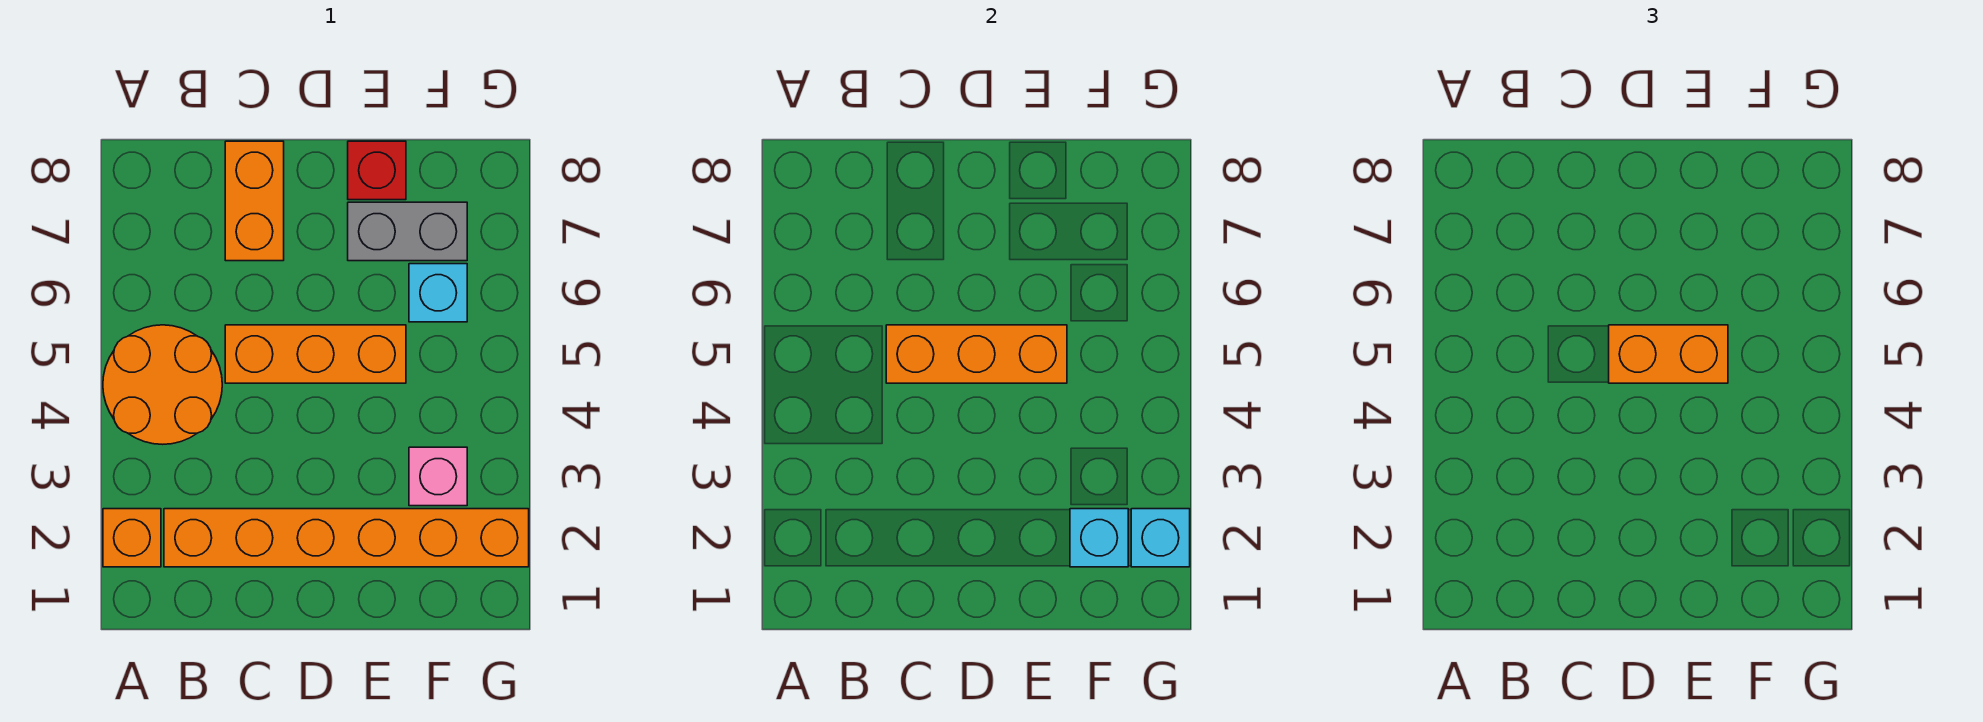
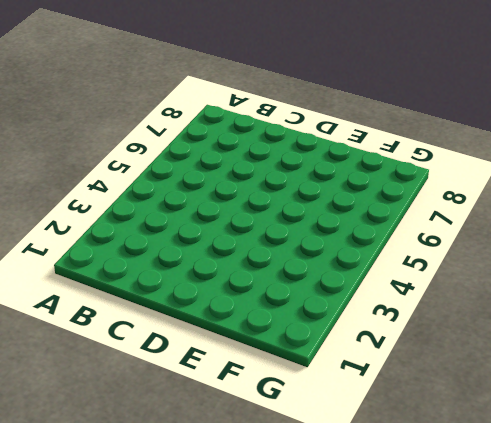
none -> orange brick A2 level 1
none -> orange round brick A4:B5 level 1
none -> orange brick B2:G2 level 1

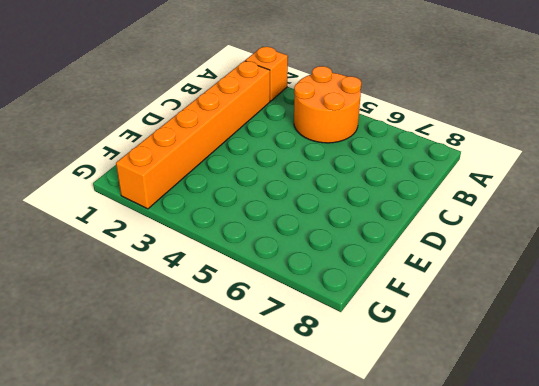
none -> orange brick C5:E5 level 1
none -> orange brick C7:C8 level 1
none -> grey brick E7:F7 level 1

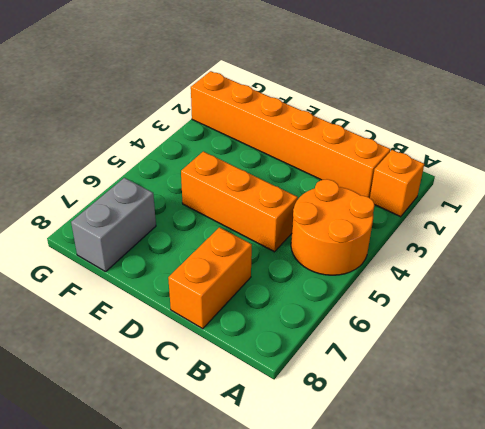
grey brick F7:F8 level 1 -> grey brick E7:F7 level 1
none -> red brick E8 level 1
none -> pink brick F3 level 1
none -> cyan brick F6 level 1

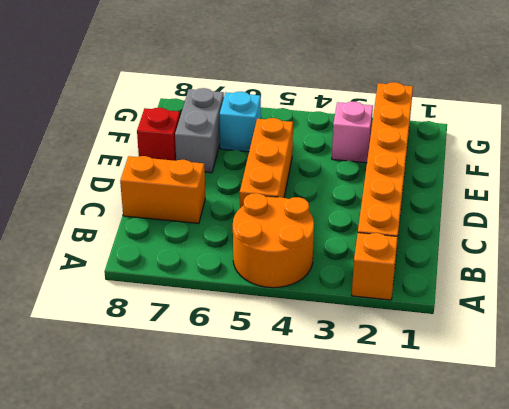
none -> orange brick C5:E5 level 2
none -> cyan brick F2 level 2
none -> cyan brick G2 level 2

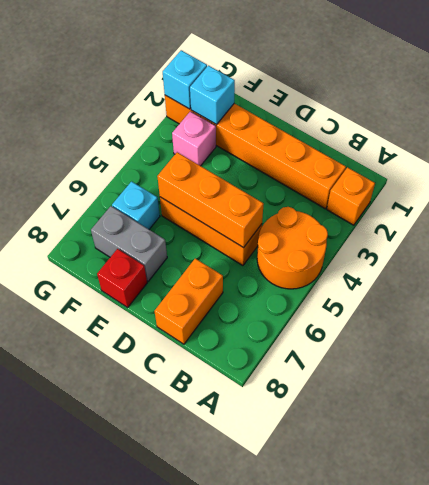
none -> orange brick D5:E5 level 3

